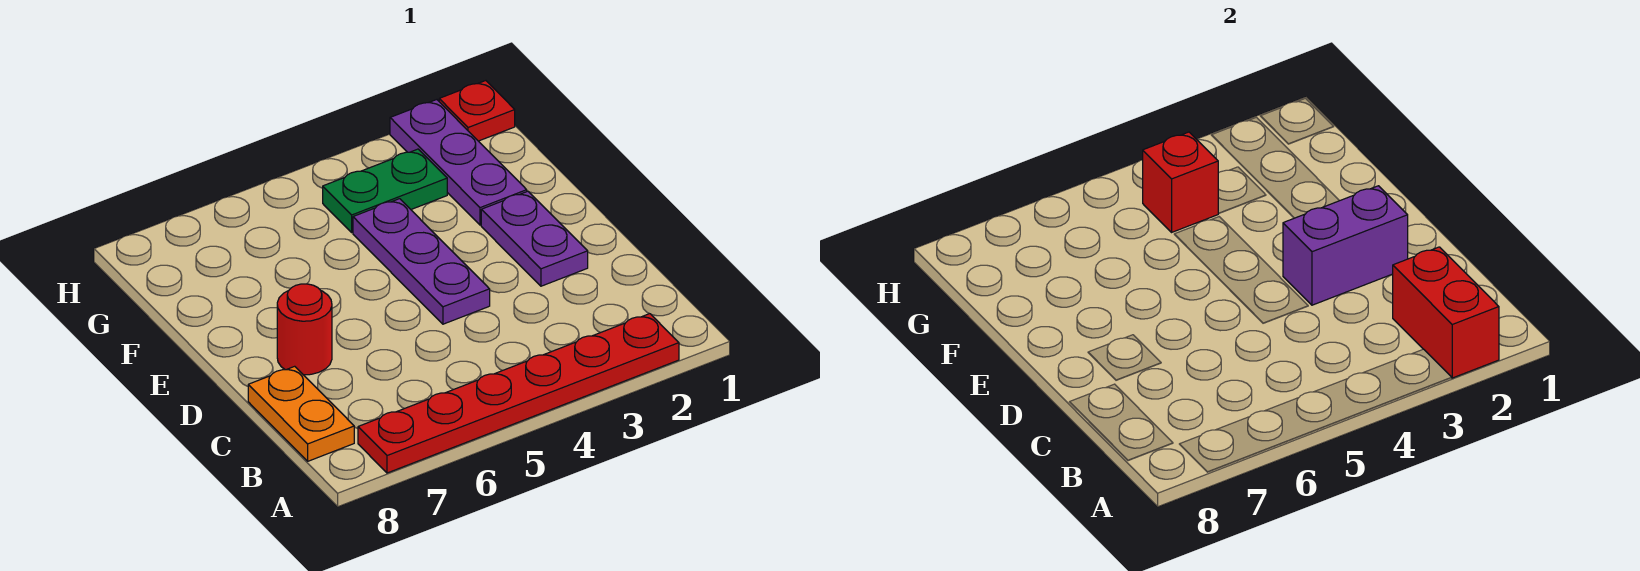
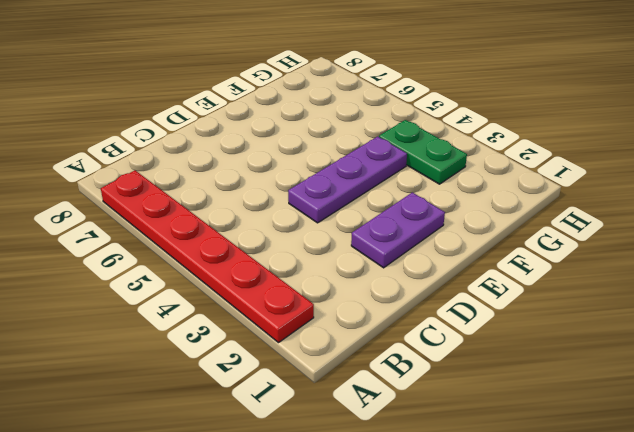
none -> orange plate B8:C8 level 1
none -> red round brick D7 level 1

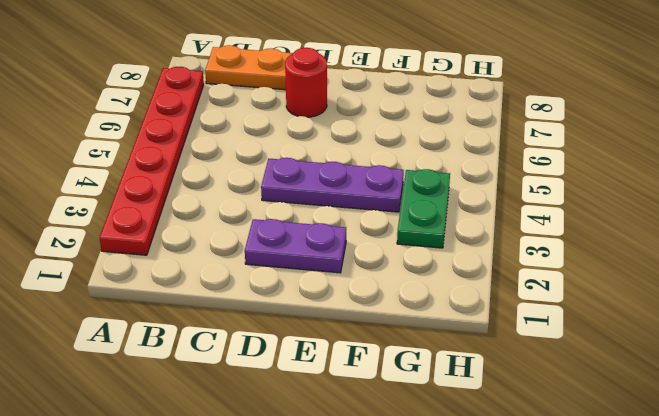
none -> purple plate F2:H2 level 1
none -> red plate H1 level 1

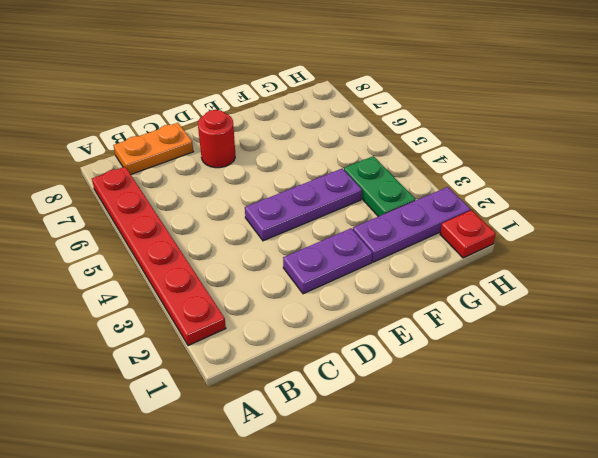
none -> red brick A2:B2 level 2
none -> purple brick D2:D3 level 2

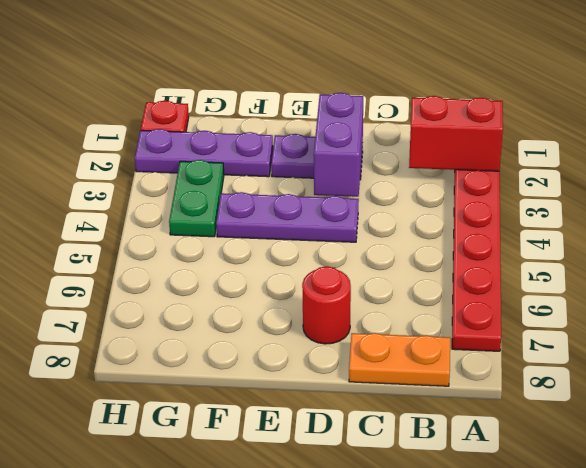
none -> red brick G4 level 2

